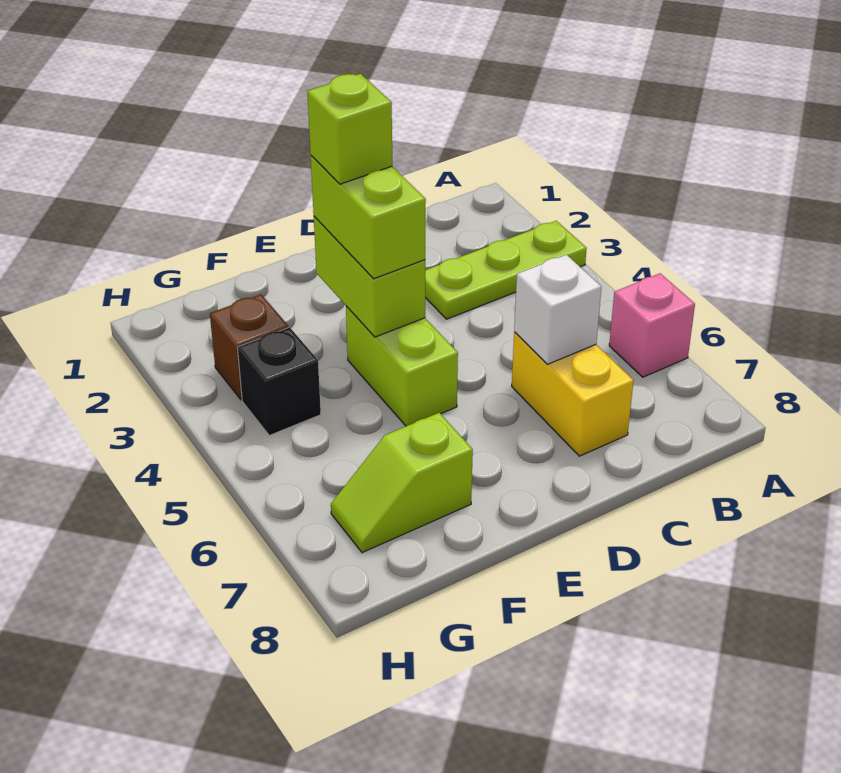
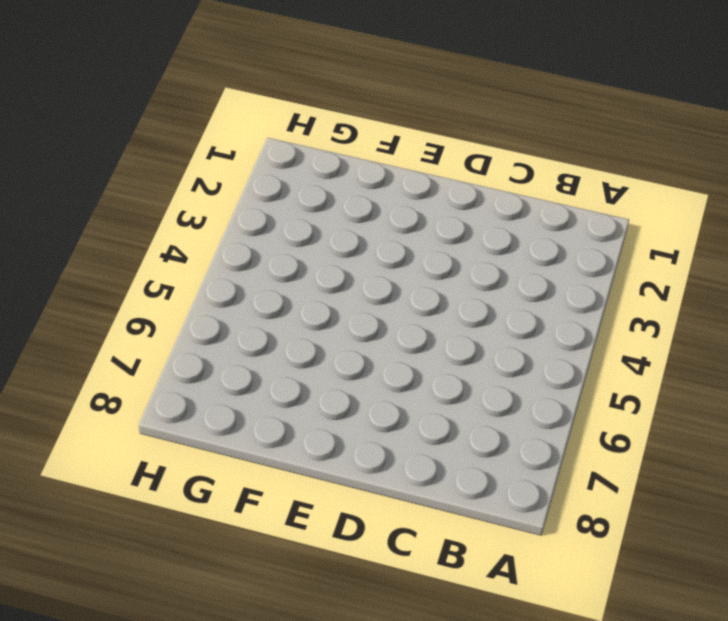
none -> lime plate A3:C3 level 1
none -> pink brick A6 level 1

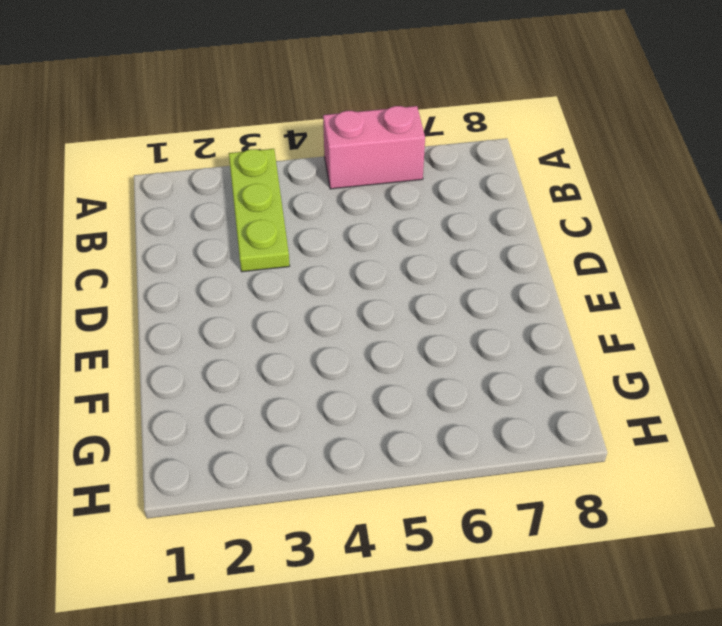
pink brick A5:A6 level 1 -> pink brick A6 level 1
none -> yellow brick C6:C7 level 1
none -> lime brick E4:E5 level 1

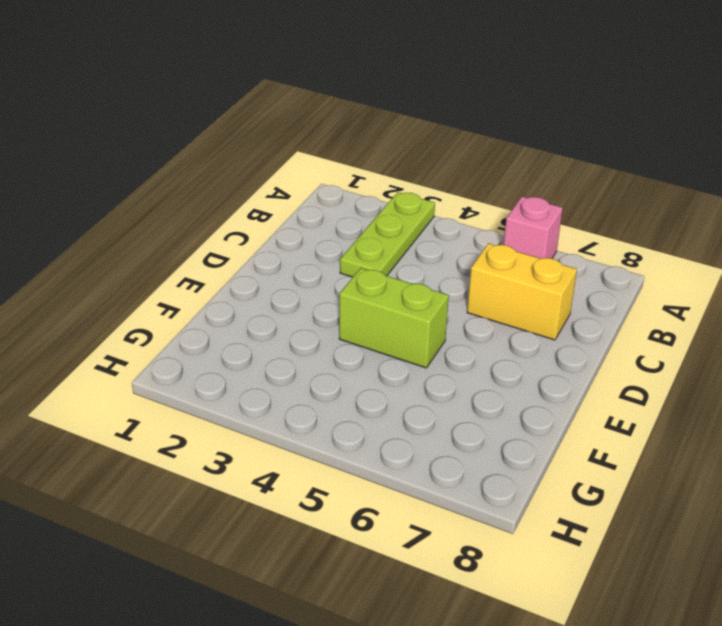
none -> lime slope F7:G7 level 1 top F
none -> brown brick G3 level 1

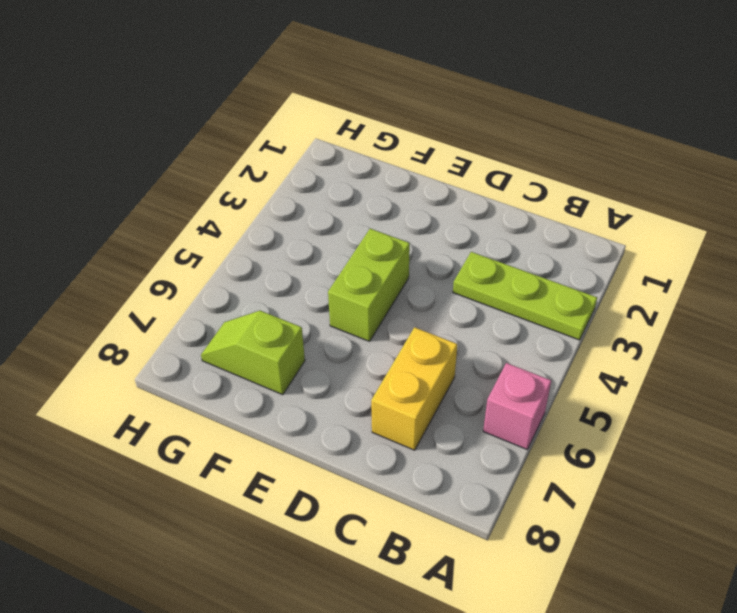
none -> brown brick G3 level 1
none -> black brick G4 level 1

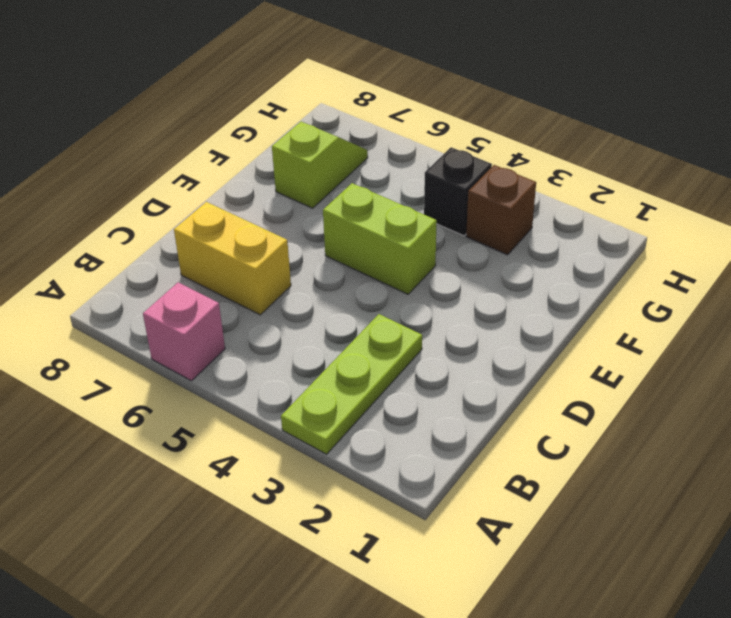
none -> white brick C6 level 2
none -> lime brick E3:E4 level 2

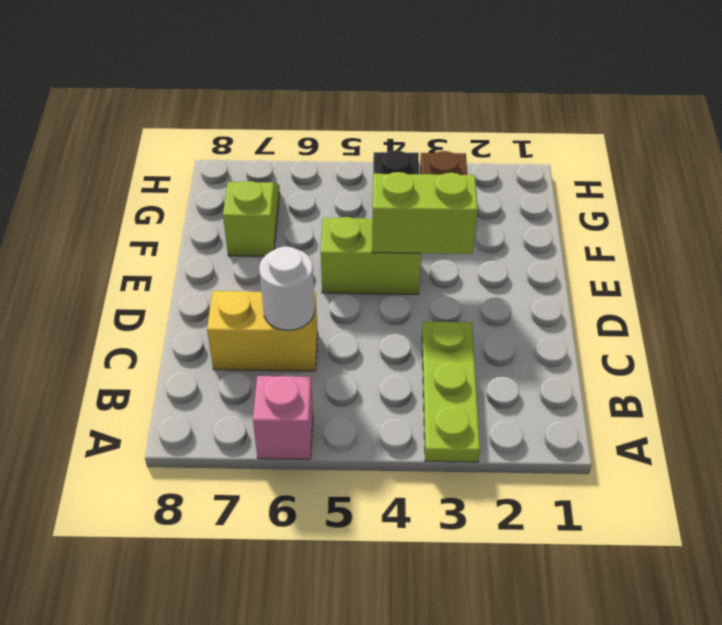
white round brick C6 level 2 -> white brick C6 level 2
none -> lime brick E3:E4 level 3
none -> lime brick E3 level 4

